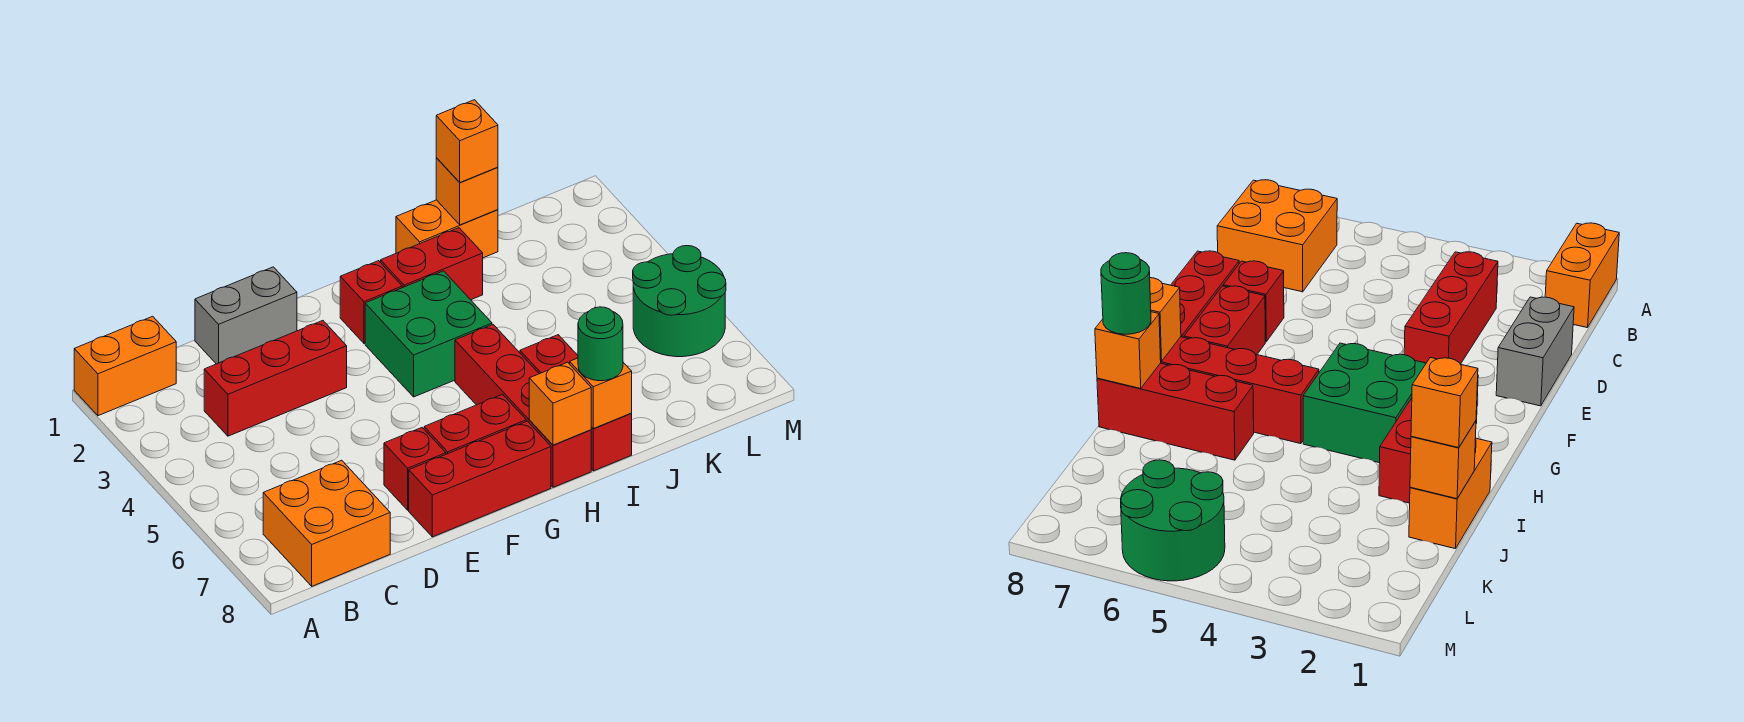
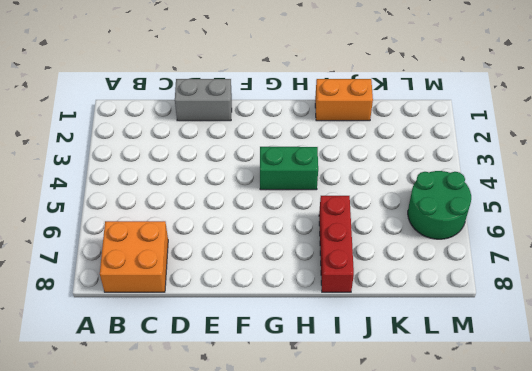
green brick G4:H4 level 1 -> green brick G3:H4 level 1
none -> orange brick A1:B1 level 1
none -> red brick C3:E3 level 1
none -> red brick E7 level 1

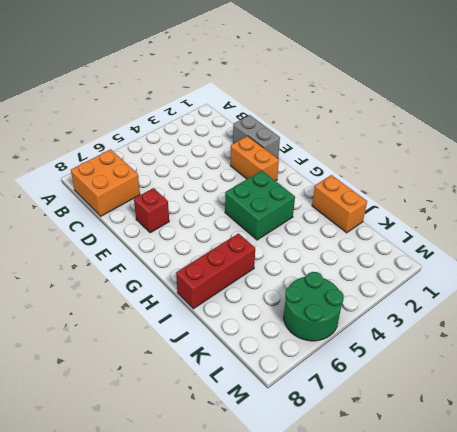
orange brick E2:F2 level 1 -> orange brick A1:B1 level 1
none -> red brick C3:E3 level 1
none -> red brick E8:G8 level 1
none -> red brick F7:G7 level 1

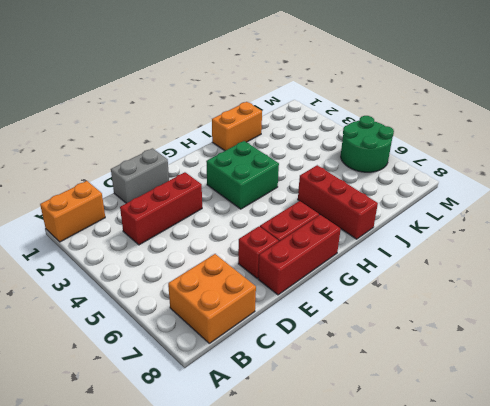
none -> red brick G2 level 1
none -> red brick H2:I2 level 1
none -> red brick H5:H8 level 1

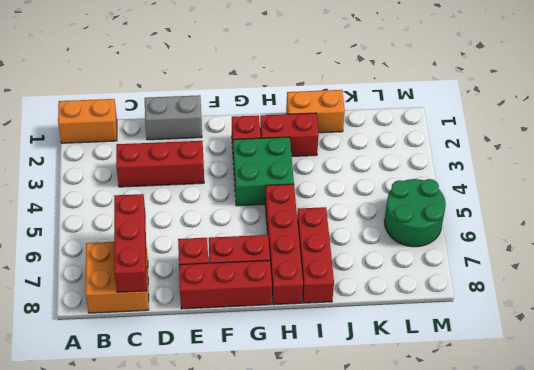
red brick C6:C8 level 2 -> none
none -> orange brick H8 level 2
none -> orange brick I8 level 2
none -> orange brick J1 level 2

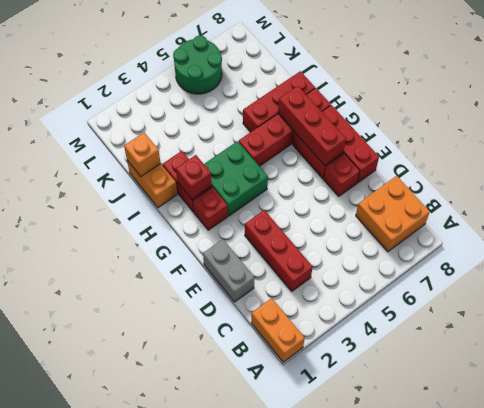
red brick F7:H7 level 2 -> none
red brick H2 level 2 -> none
none -> orange brick H8 level 2
none -> orange brick I8 level 2
none -> green round brick I8 level 3

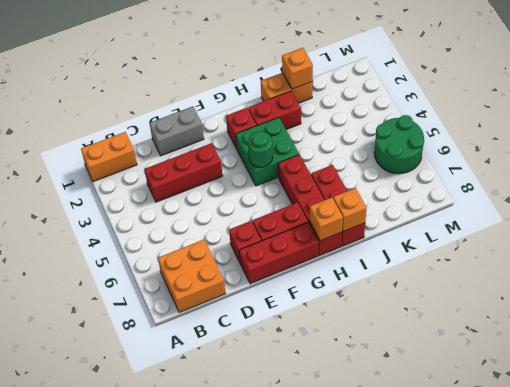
green round brick G4 level 2 -> green round brick I8 level 3
none -> orange brick J1 level 3

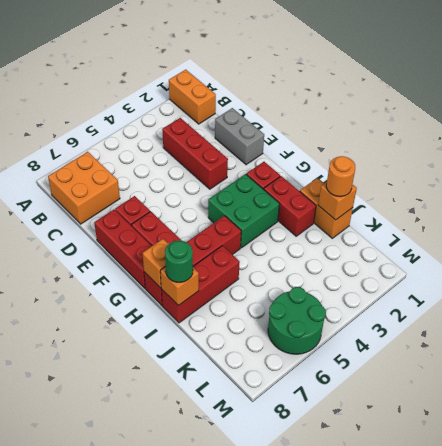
orange round brick J1 level 3 -> orange brick J1 level 3

